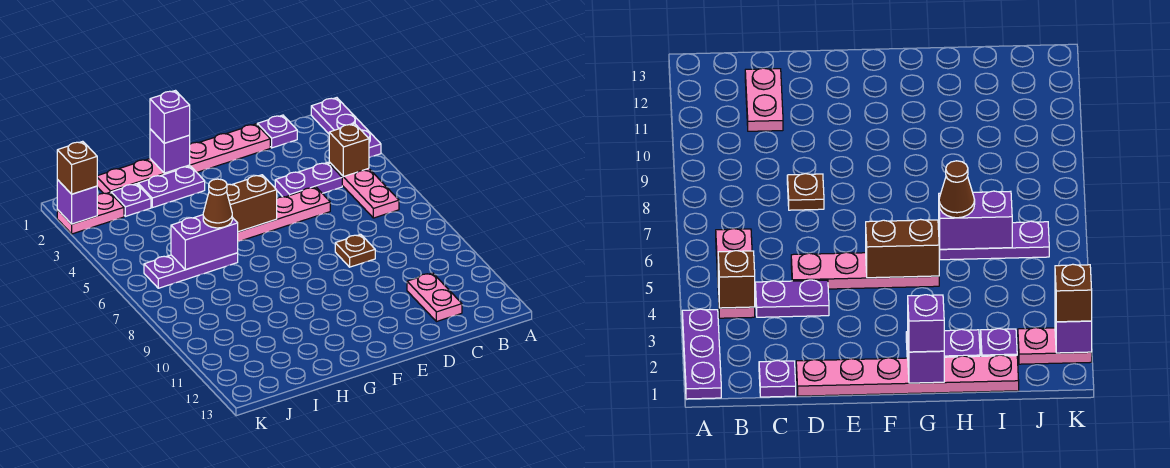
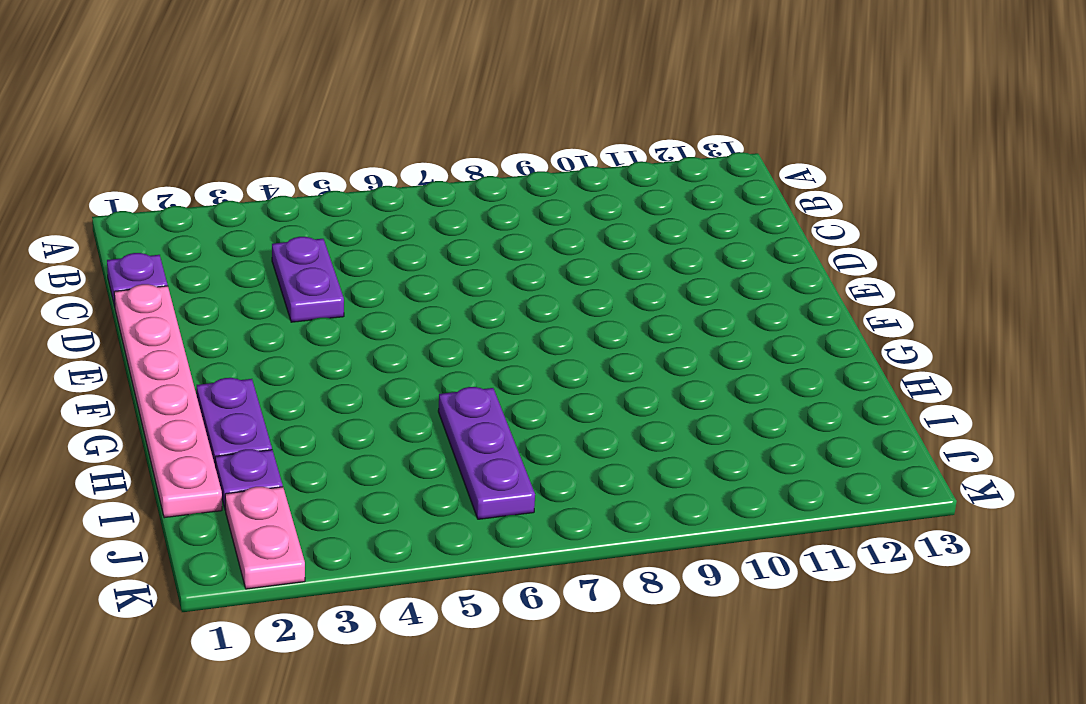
none -> purple plate A1:A3 level 1
none -> pink plate B4:B6 level 1
none -> pink plate C11:C12 level 1

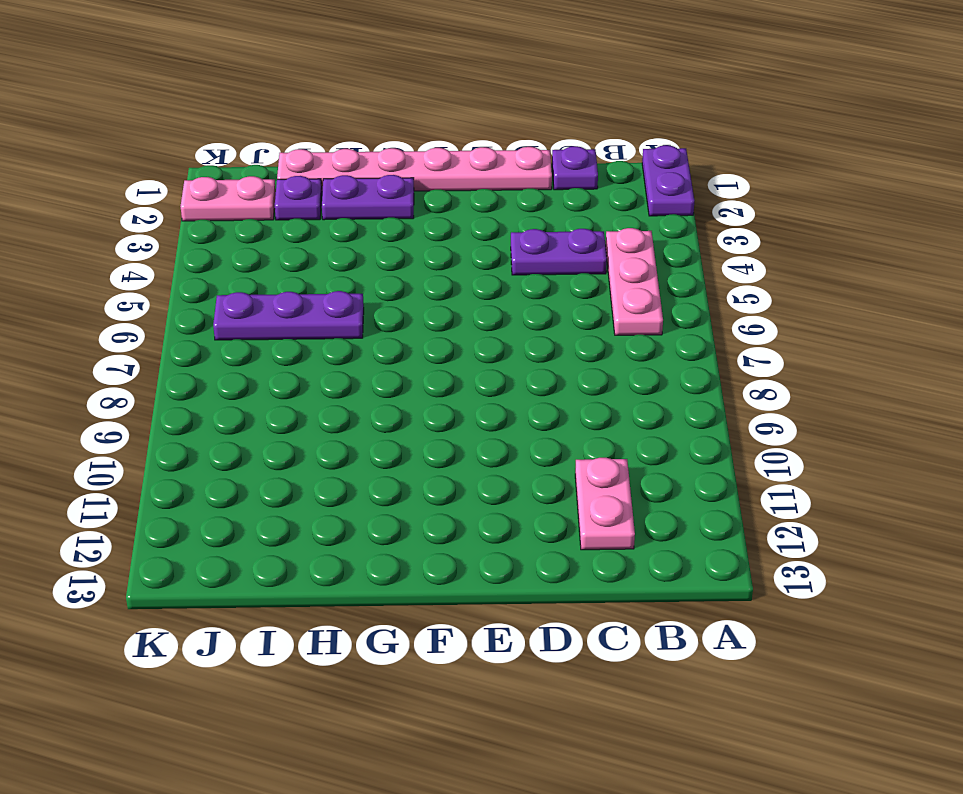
purple plate A1:A2 level 1 -> purple plate A1:A3 level 1
none -> pink plate D5:G5 level 1
none -> brown plate D8 level 1
none -> brown brick B4 level 2

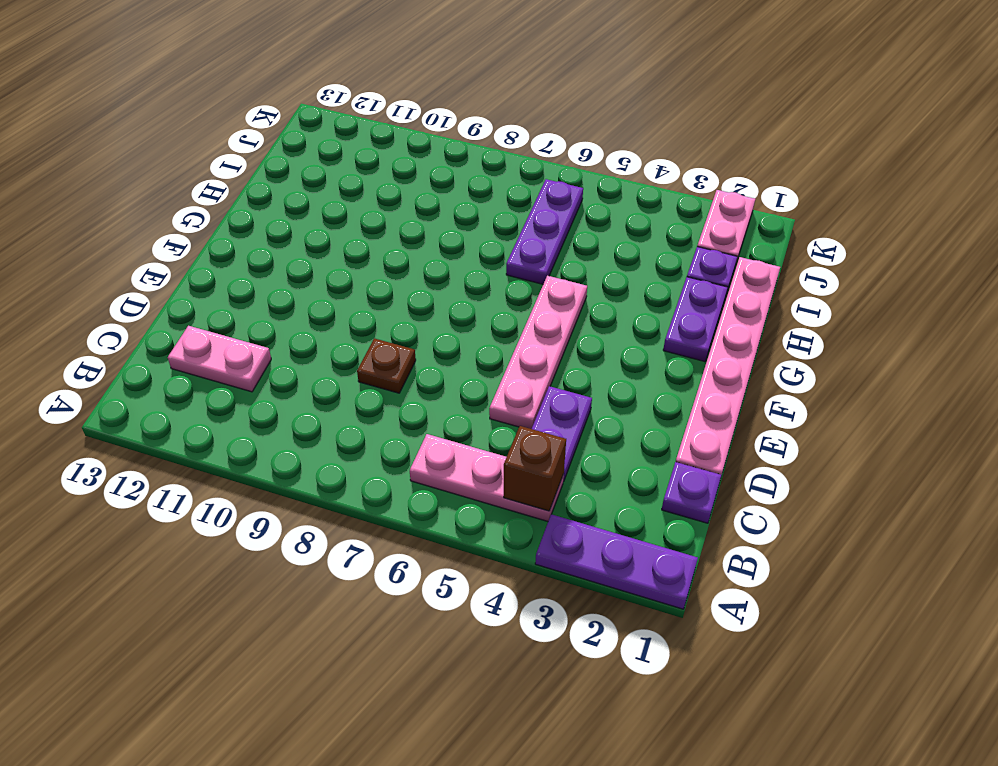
none -> brown brick F5:G5 level 2
none -> purple brick G1 level 2
none -> purple brick H6:I6 level 2

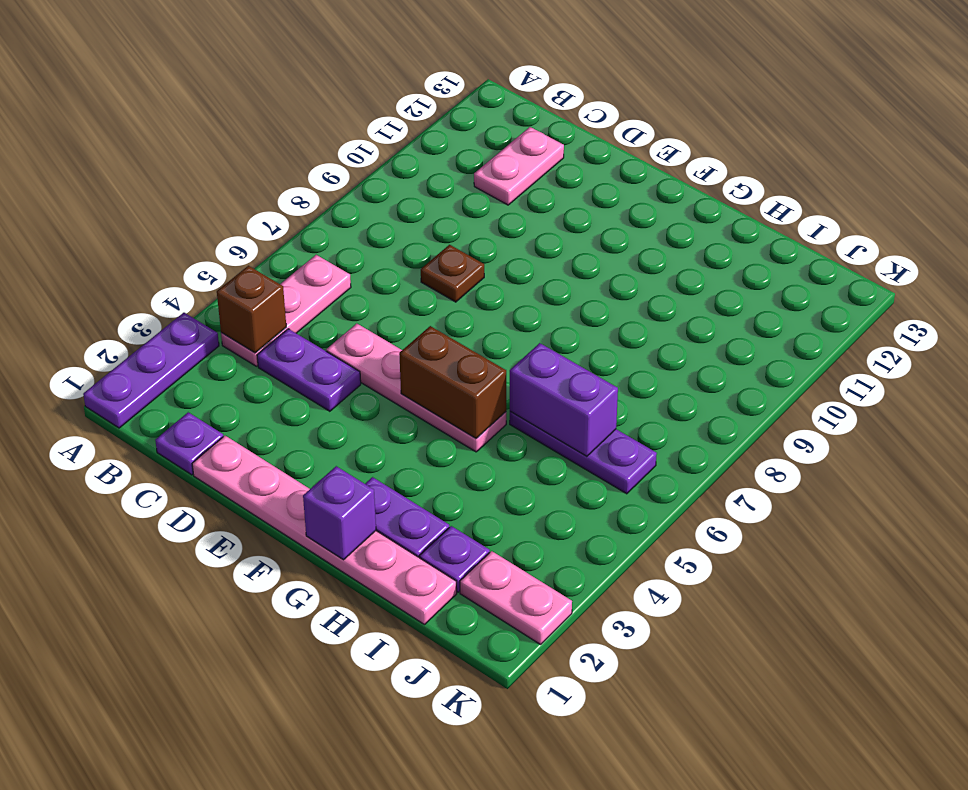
none -> purple brick K2 level 2
none -> purple brick G1 level 3
none -> brown cone H6 level 3

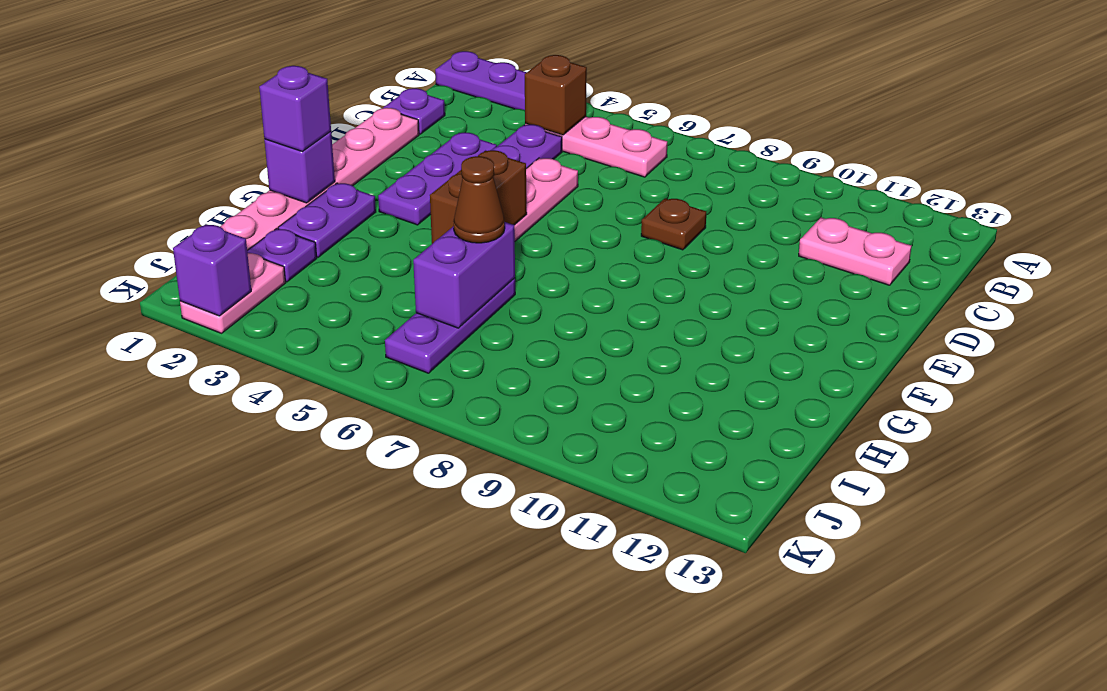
purple plate D3:F3 level 1 -> none
none -> brown brick K2 level 3

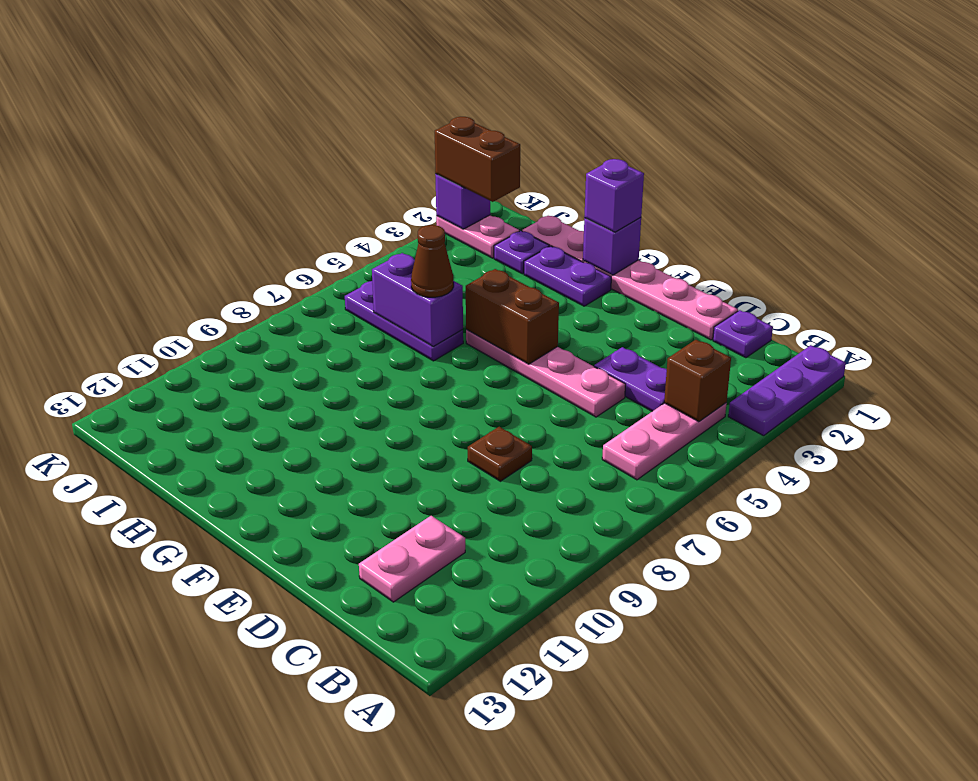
brown brick J2:K2 level 3 -> brown brick K2 level 3

